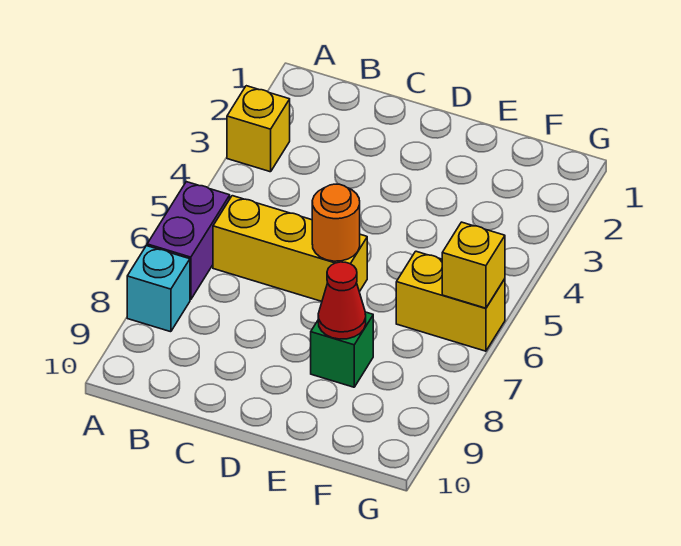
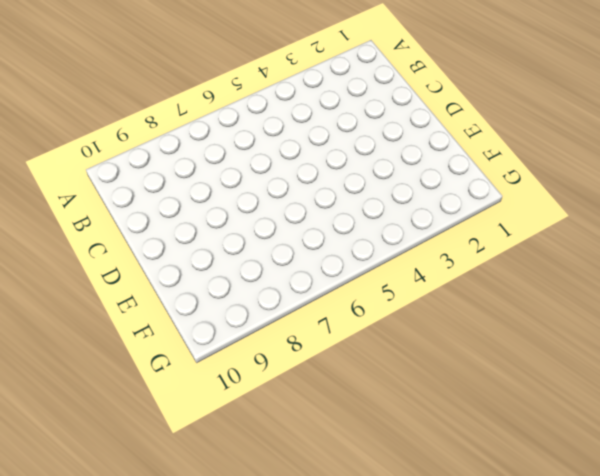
none -> yellow brick A3 level 1
none -> purple brick A6:A7 level 1

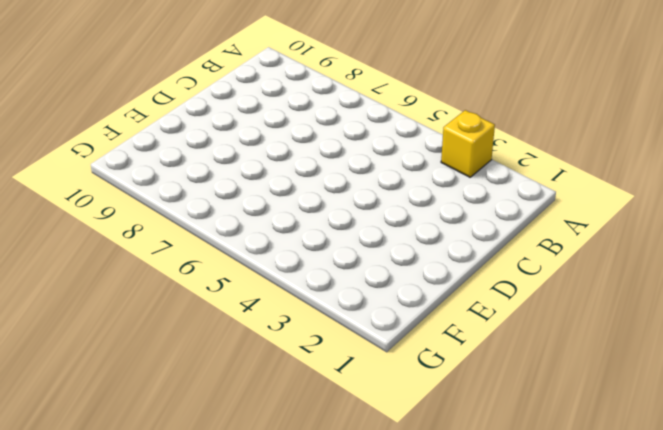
none -> purple brick A6:A7 level 1
none -> cyan brick A8 level 1

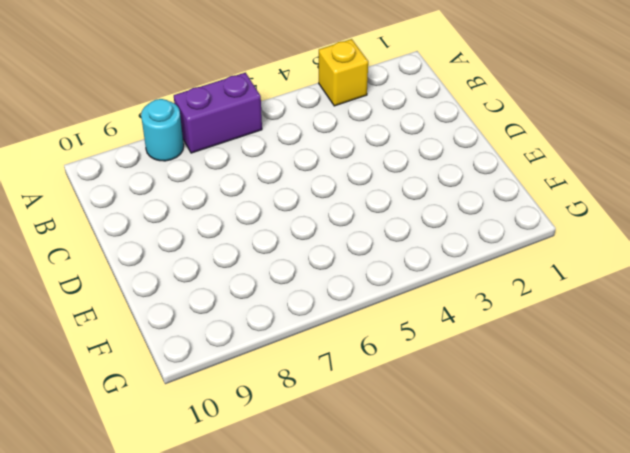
cyan round brick A8 level 1 -> cyan brick A8 level 1
none -> yellow brick B6:D6 level 1
none -> green brick E8 level 1

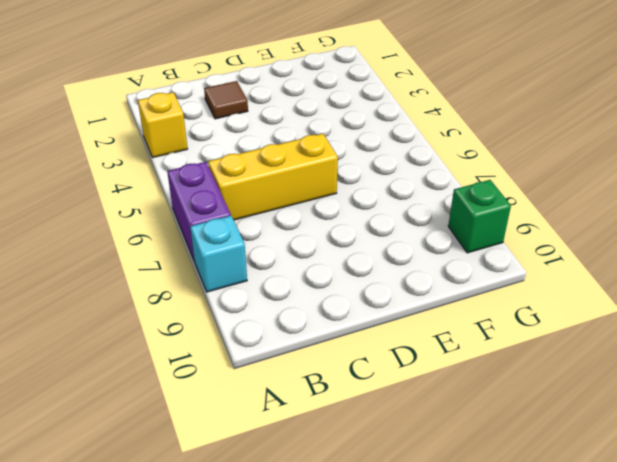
brown tile C2 level 1 -> none
green brick G9 level 1 -> green brick E8 level 1
none -> yellow brick F6:G6 level 1
none -> orange round brick D6 level 2

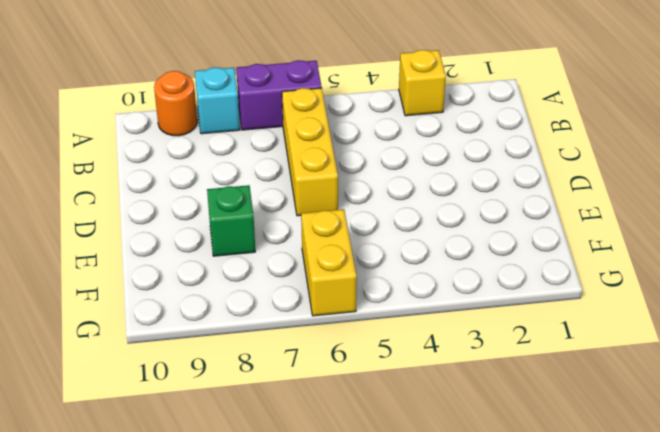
orange round brick A9 level 1 -> orange round brick D6 level 2
none -> red cone E8 level 2
none -> yellow brick G6 level 2

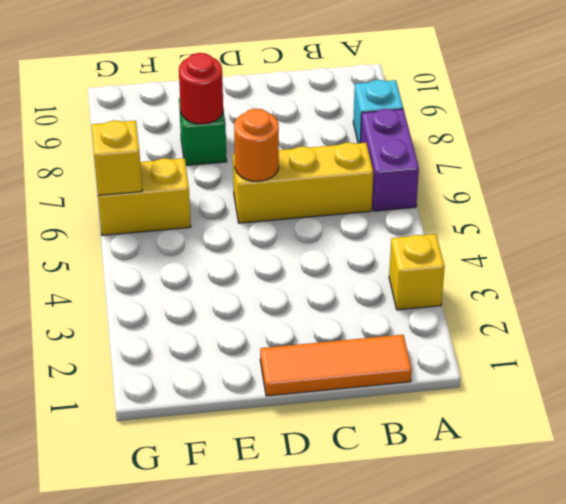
orange tile B1:D1 level 1 -> none
red round brick E8 level 2 -> red cone E8 level 2

